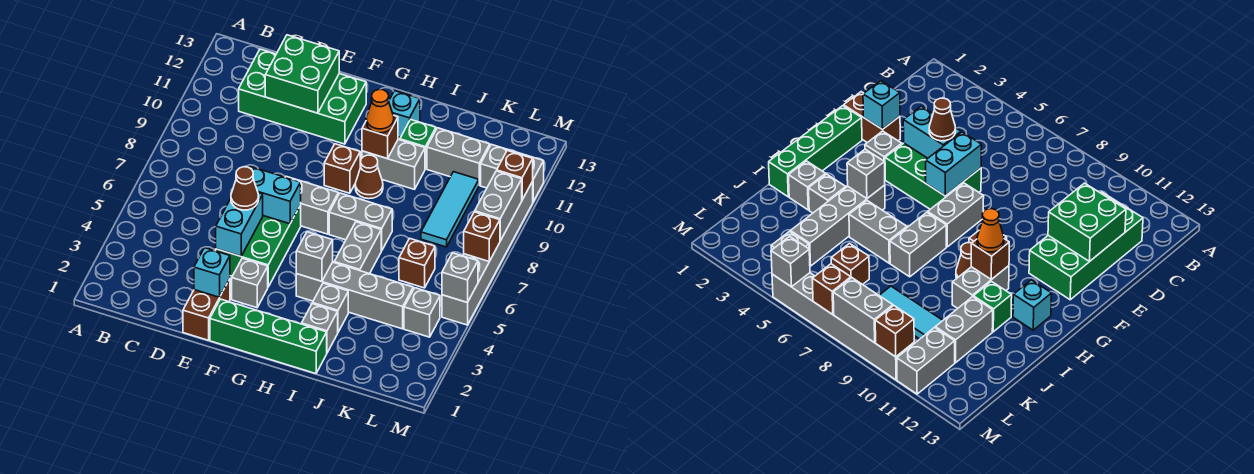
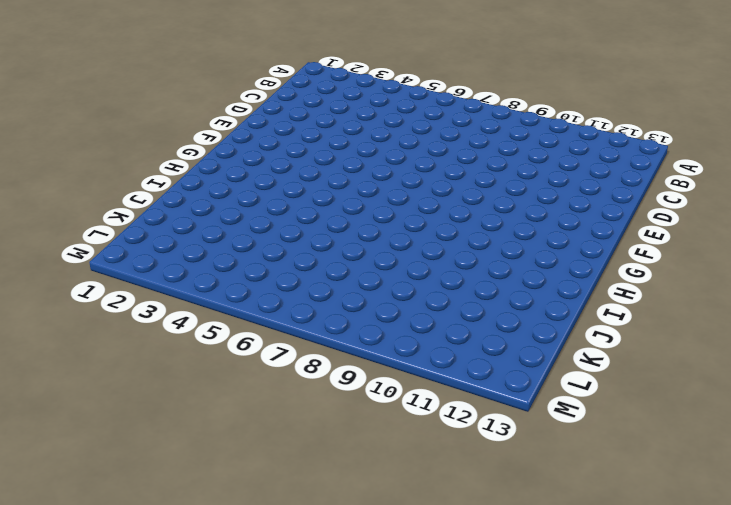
none -> green brick C11:F12 level 1
none -> brown brick E1:E2 level 1
none -> green brick E4:F6 level 1
none -> green brick F1:I1 level 1

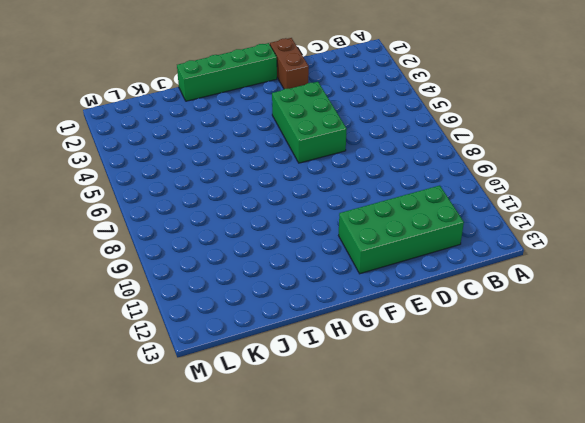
none -> grey brick F3 level 1
none -> grey brick F7:G7 level 1
none -> brown brick G9 level 1
none -> grey brick H4:K4 level 1

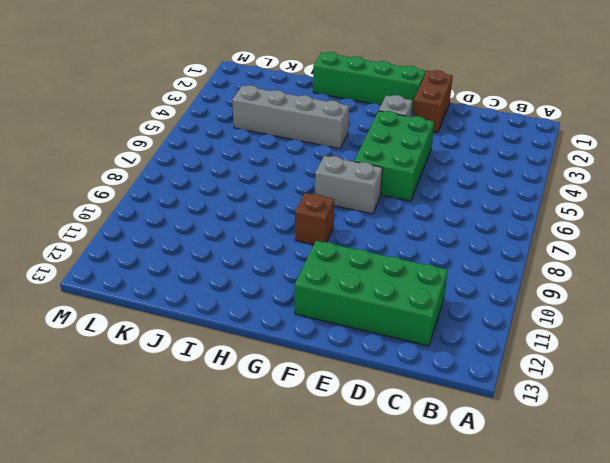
none -> grey brick H7:I7 level 1
none -> brown cone H9 level 1
none -> grey brick H10:I10 level 1
none -> cyan brick H12 level 1

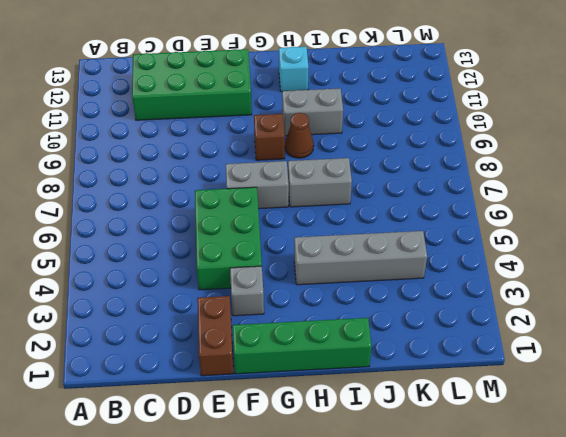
none -> grey brick I2 level 1
none -> grey brick I3 level 1
none -> grey brick I5:I6 level 1
none -> green brick I11 level 1

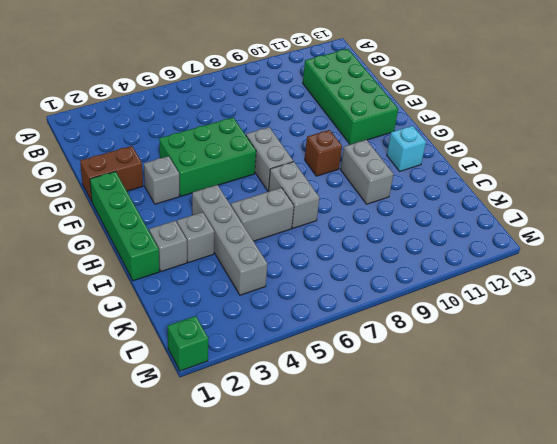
green brick M1 level 1 -> green brick I11 level 1
none -> brown cone H9 level 1
none -> grey brick J11:K11 level 1
none -> brown brick K6 level 1
none -> cyan tile K8:K10 level 1

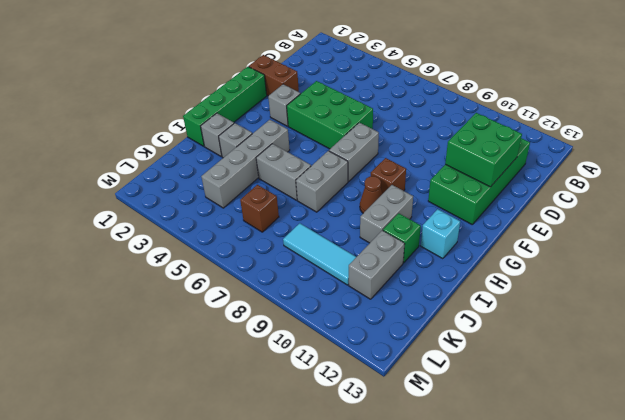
none -> grey brick L4 level 1
none -> grey brick L11:M11 level 1
none -> grey brick M5:M10 level 1
none -> cyan brick E2 level 2

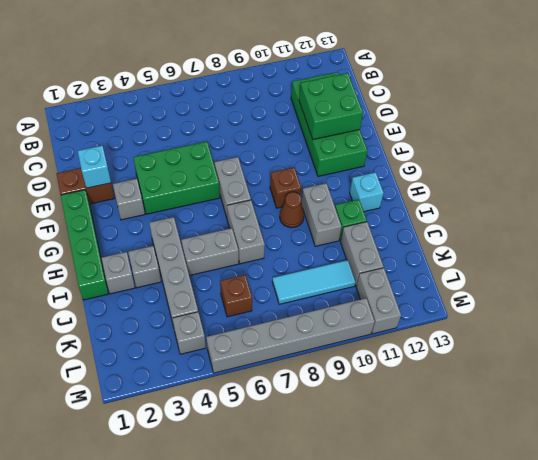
none -> cyan brick E4:E5 level 2
none -> cyan brick E6:F6 level 2
none -> grey brick H4 level 2
none -> brown brick H10 level 2

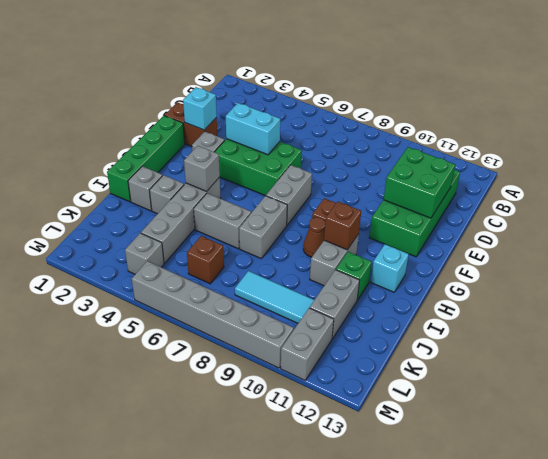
none -> cyan brick E6:F6 level 2
none -> grey brick M5 level 2
none -> brown brick M7 level 2
none -> grey brick M8:M9 level 2

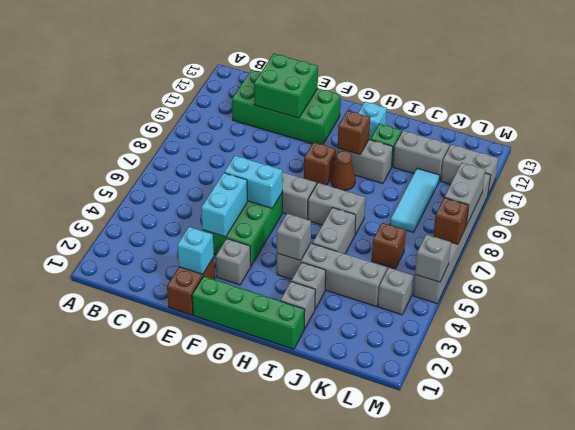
none -> brown brick M10 level 2
none -> brown cone E5 level 3
none -> orange cone H10 level 3

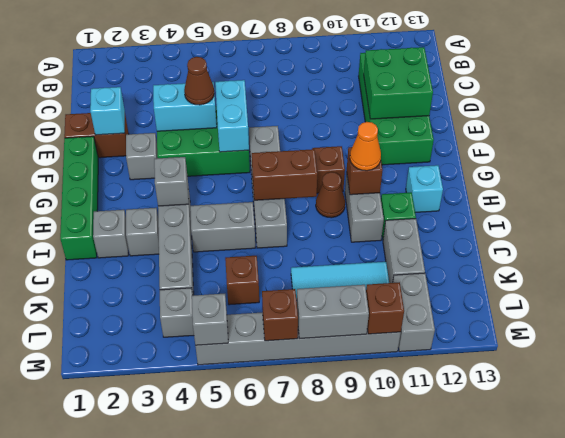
brown brick H7:H8 level 2 -> none

